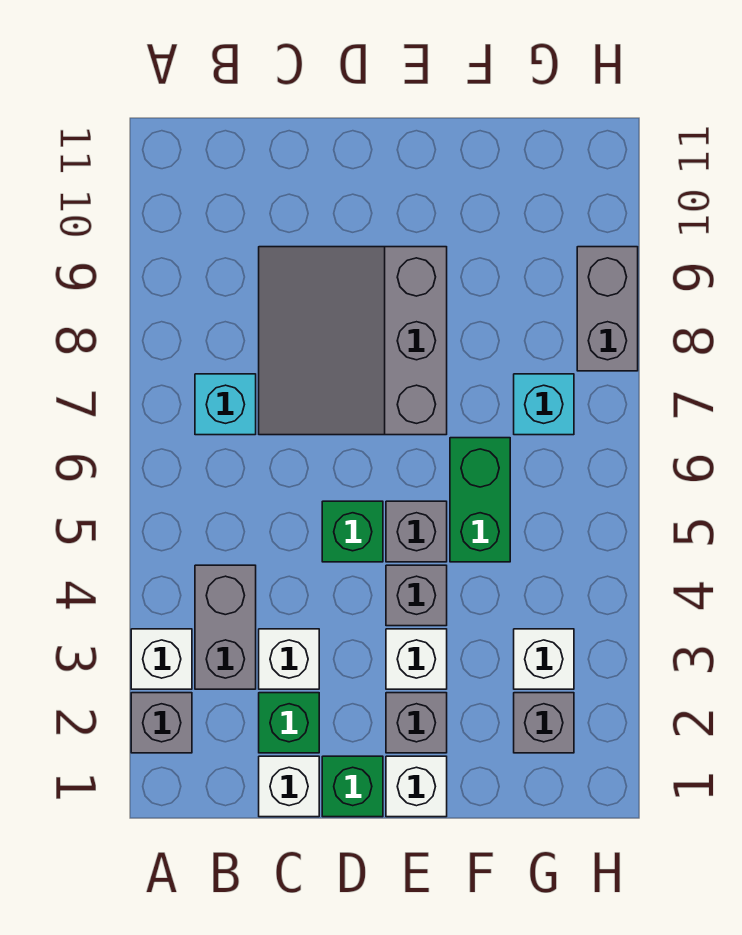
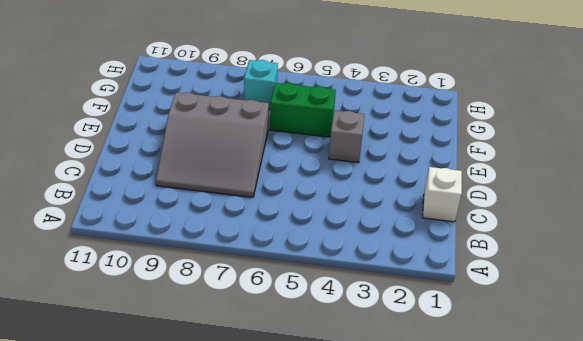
none -> grey brick A2 level 1
none -> white brick A3 level 1
none -> grey brick B3:B4 level 1

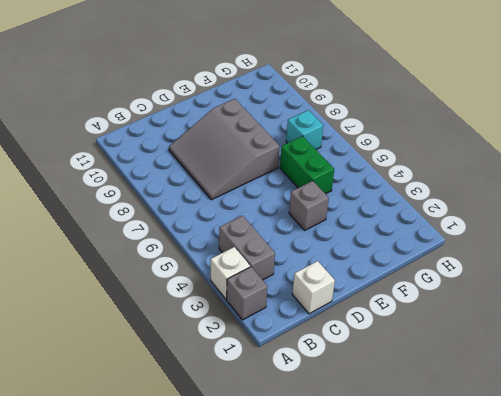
none -> cyan brick B7 level 1
none -> green brick C2 level 1
none -> white brick C3 level 1

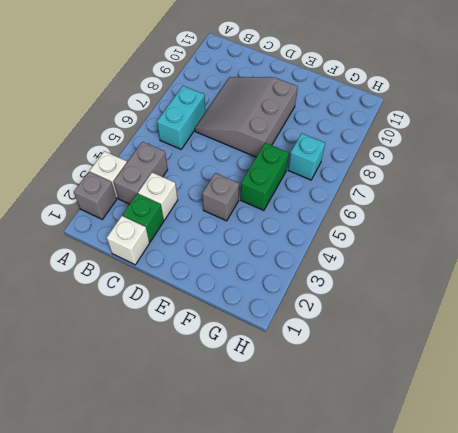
cyan brick B6:B7 level 1 -> cyan brick B7 level 1
none -> green brick D1 level 1
none -> green brick D5 level 1
none -> white brick E1 level 1

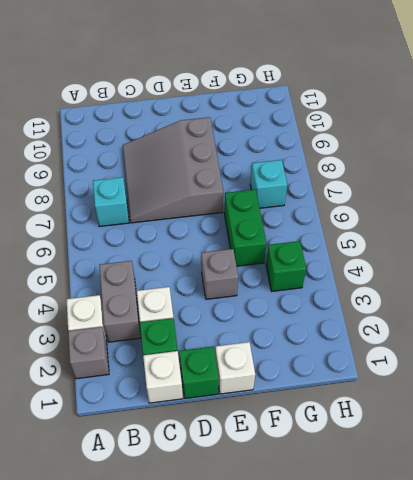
green brick G4 level 1 -> green brick D5 level 1
none -> grey brick E2 level 1
none -> white brick E3 level 1
none -> grey brick E5 level 1

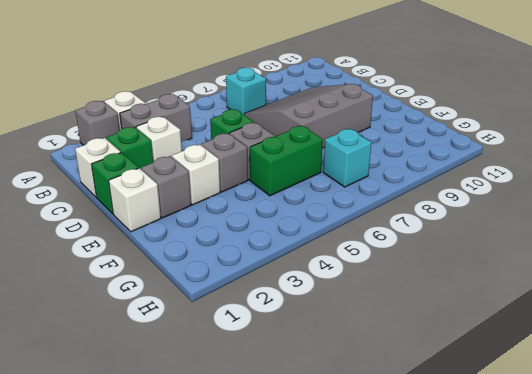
none -> grey brick G2 level 1
none -> white brick G3 level 1
none -> grey brick H8:H9 level 1

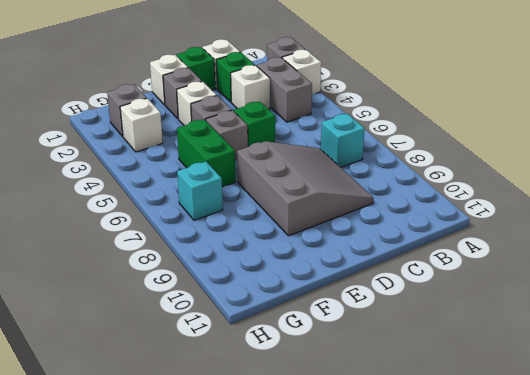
none -> grey brick H8:H9 level 1

